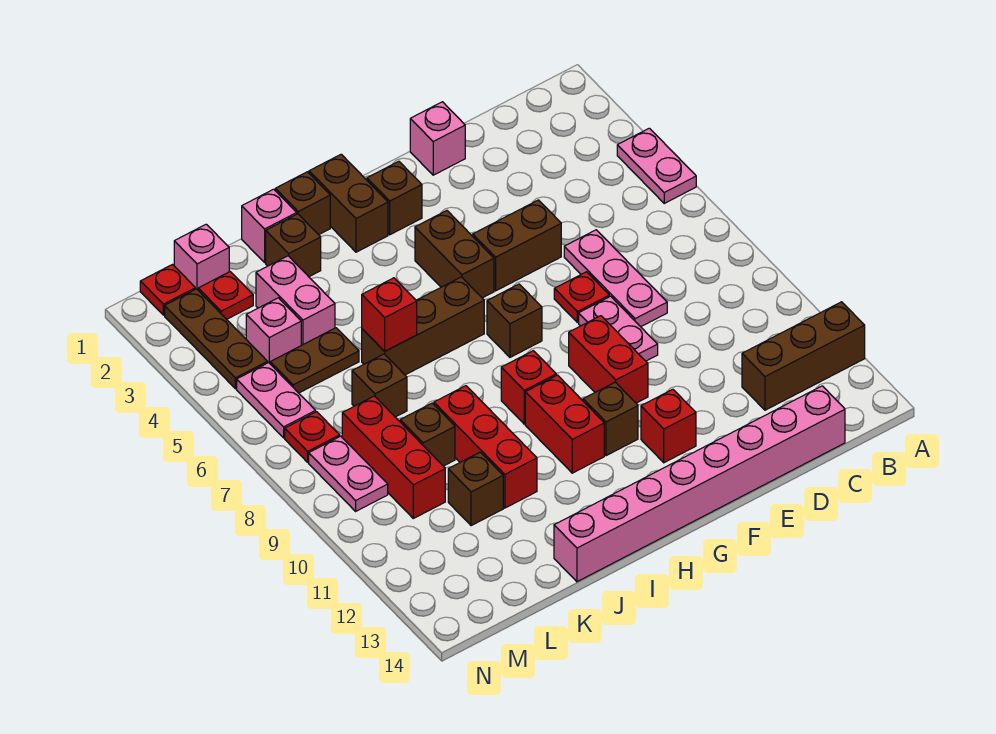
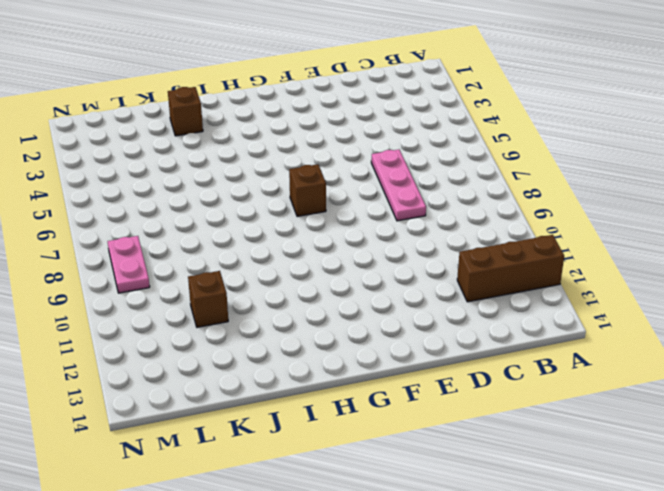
none -> pink plate A4:A5 level 1
none -> pink brick C14:J14 level 1
none -> pink brick E1 level 1
none -> brown brick E5:F5 level 1

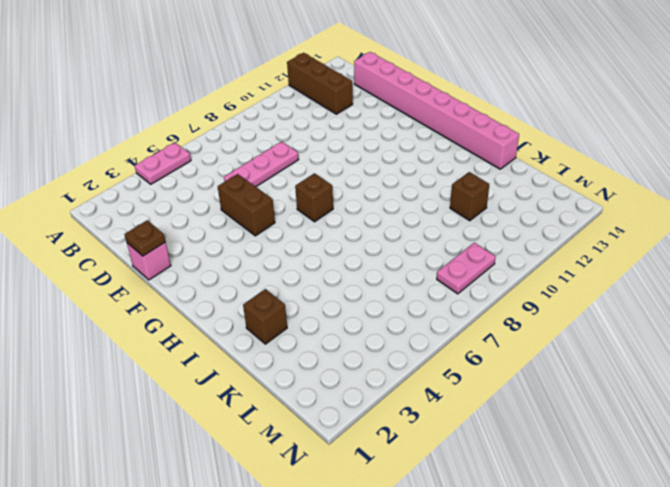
brown plate E1 level 2 -> none
none -> red plate E7 level 1
none -> pink plate E8:E9 level 1
none -> red brick F9:F10 level 1
none -> red brick F12 level 1

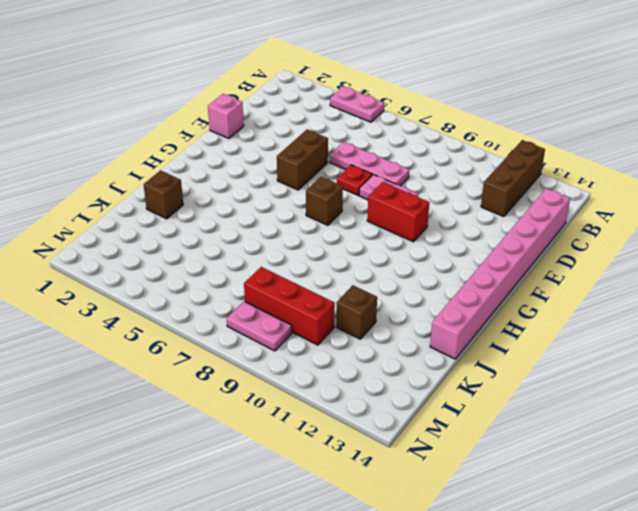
none -> red brick F12 level 1
none -> brown brick G2 level 1
none -> brown brick G4:G5 level 1
none -> brown brick G11 level 1

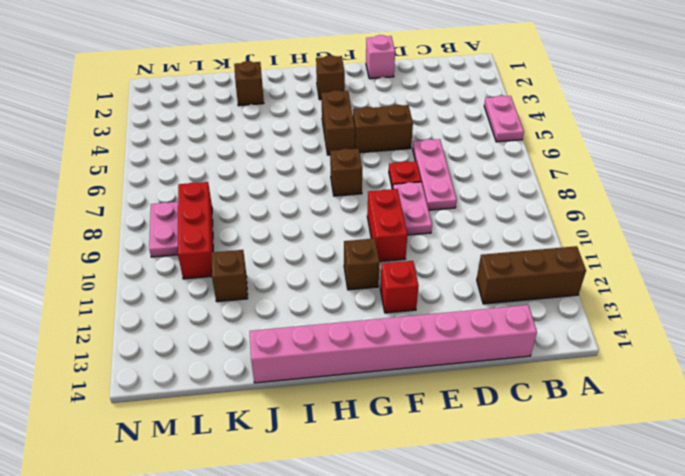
none -> brown brick H1:H2 level 1
none -> brown brick H6:J6 level 1
none -> red brick H9 level 1
none -> red brick H10:H11 level 1

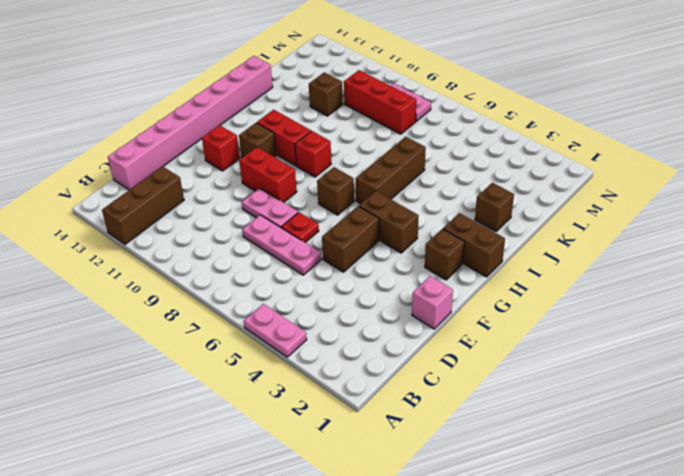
none -> brown brick I1 level 1
none -> pink brick J1 level 1
none -> red brick J9:J11 level 1
none -> pink brick K3:K4 level 1

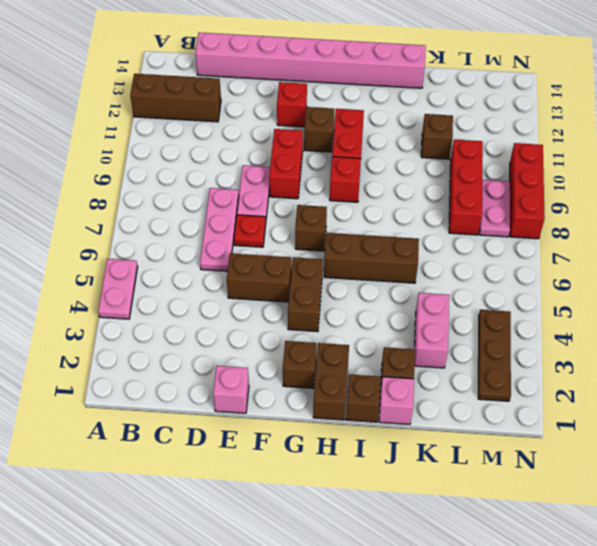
red brick N8:N10 level 1 -> red brick J9:J11 level 1
none -> brown plate K5:L5 level 1
none -> brown brick K7 level 1
none -> brown brick K9 level 1
none -> pink brick L1 level 1

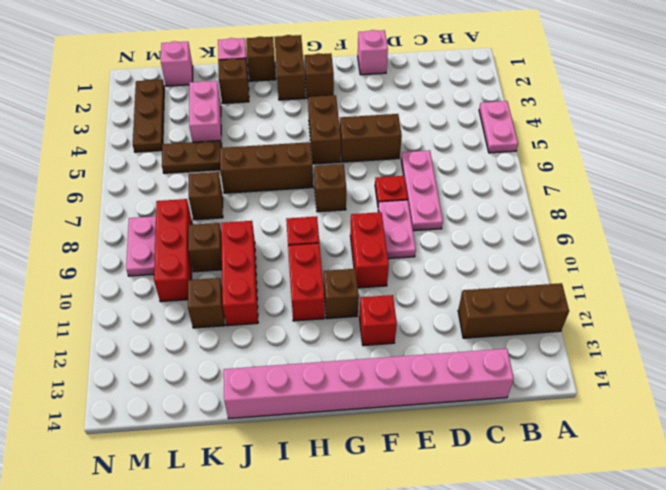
none -> red plate L2 level 1
none -> pink brick L4 level 1
none -> red plate M1 level 1
none -> pink plate M5:M6 level 1

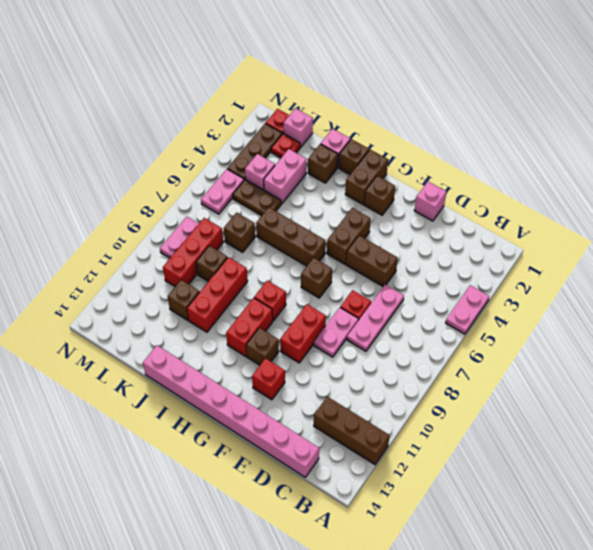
none -> red plate M7 level 1
none -> red brick J6 level 2

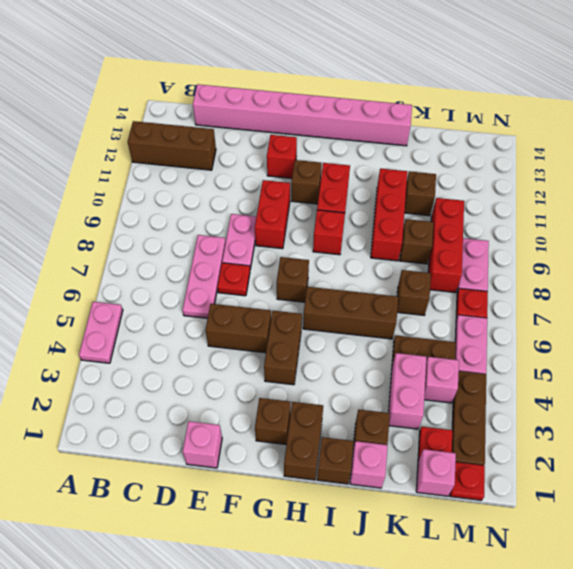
none -> red brick J6 level 2

